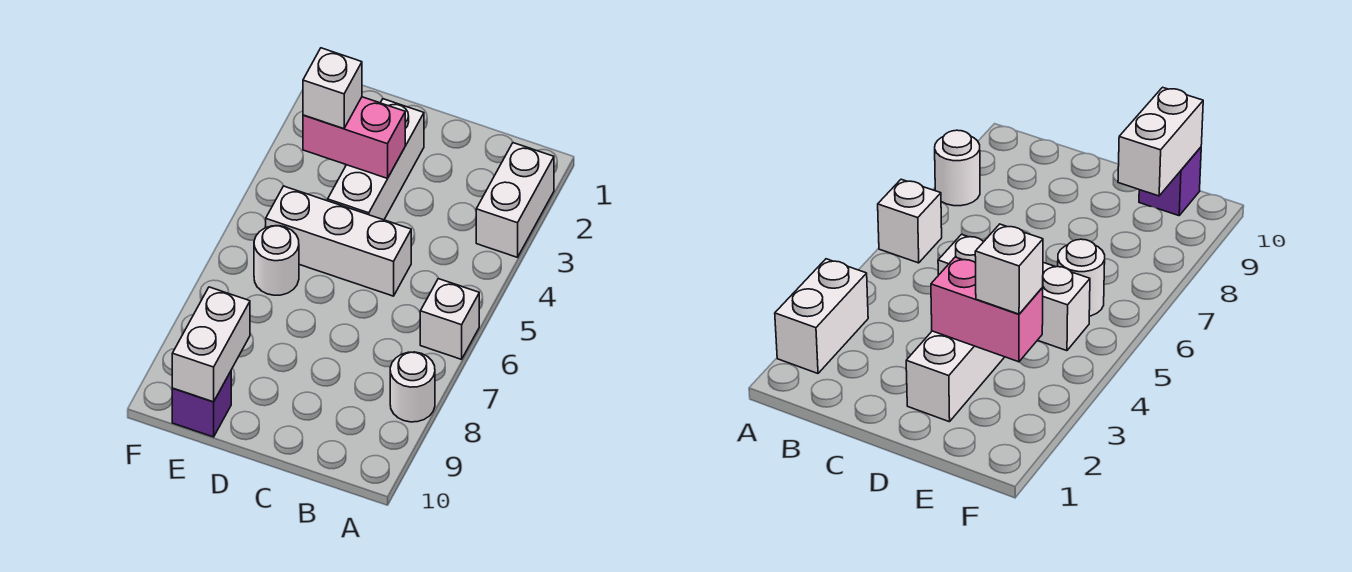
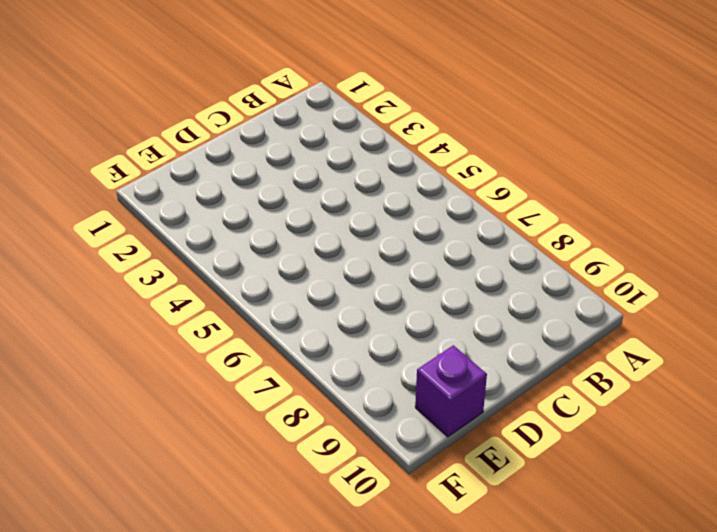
none -> white brick A2:A3 level 1
none -> white brick A6 level 1

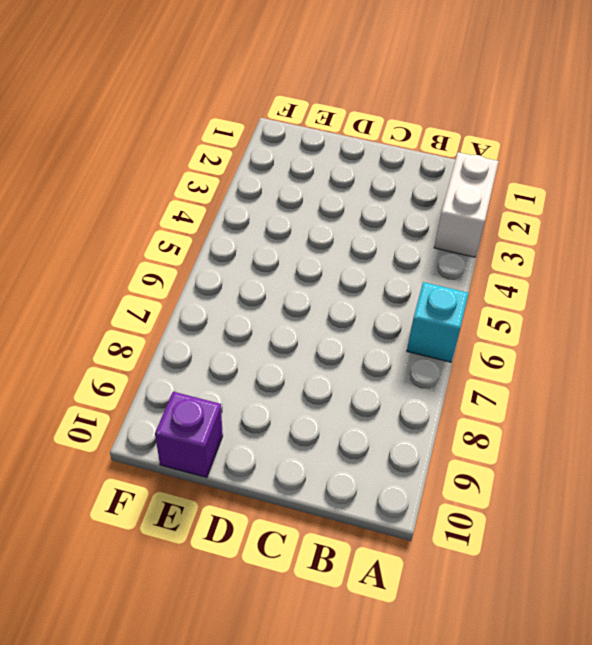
cyan brick A6 level 1 -> white brick A6 level 1
none -> white round brick A8 level 1
none -> white brick C5:E5 level 1

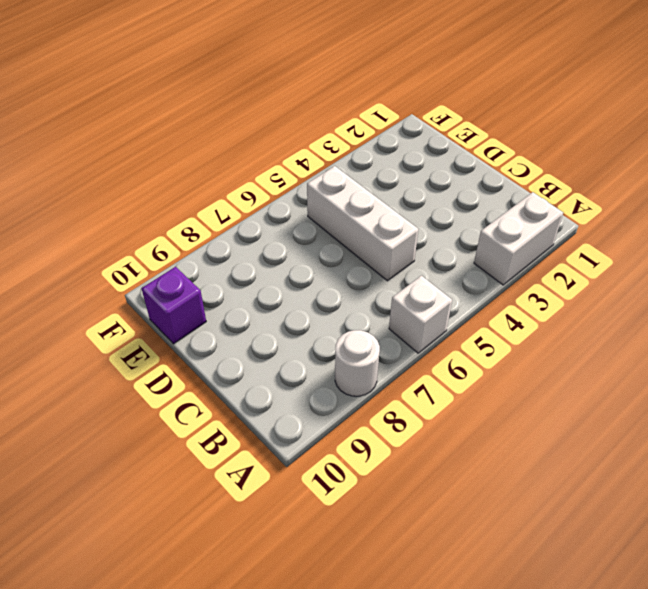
none -> white brick D2:D4 level 1
none -> white round brick E6 level 1

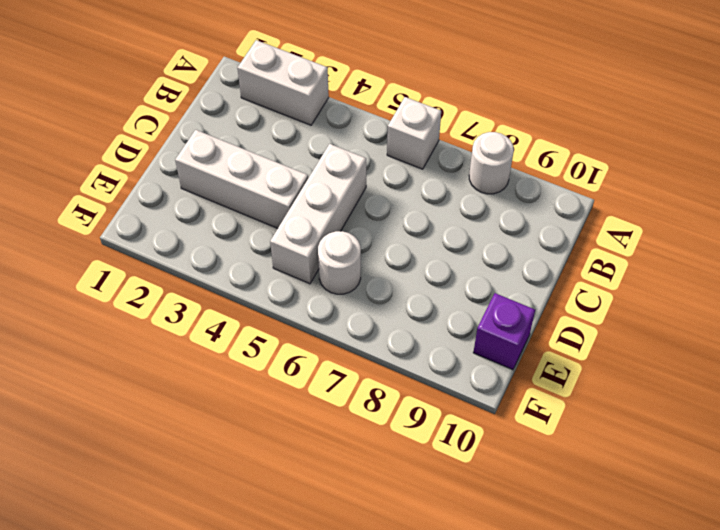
none -> pink brick D3:E3 level 2
none -> white brick E9:E10 level 2

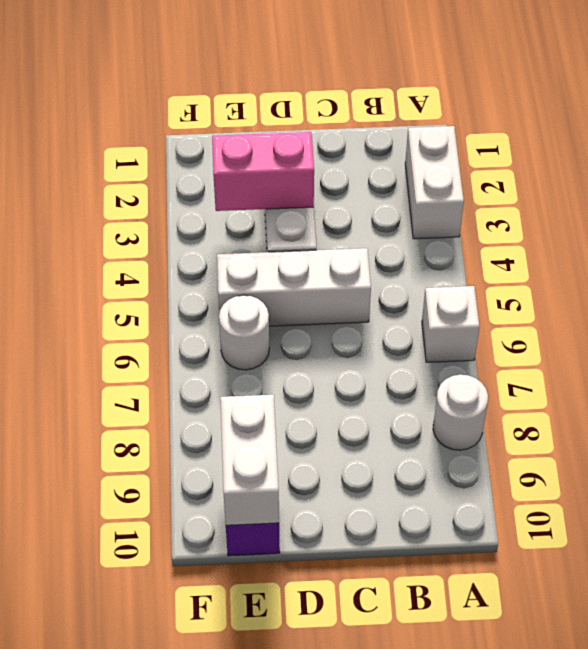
none -> white brick E3 level 3

